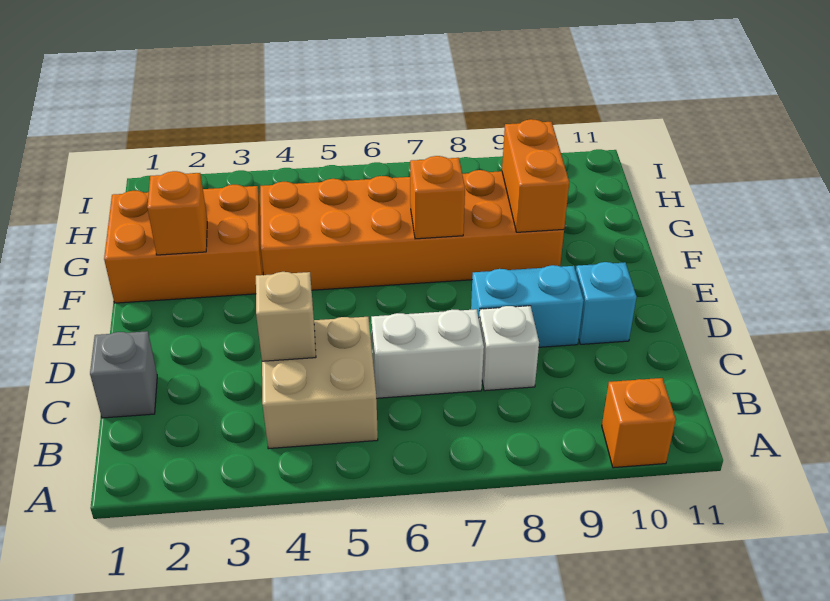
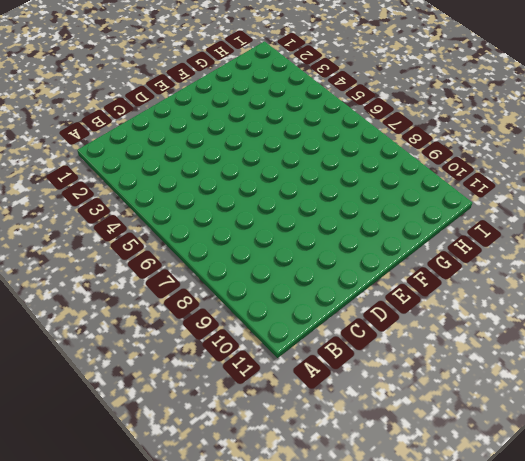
none -> orange brick A10 level 1
none -> tan brick B4:C5 level 1
none -> grey brick C1 level 1

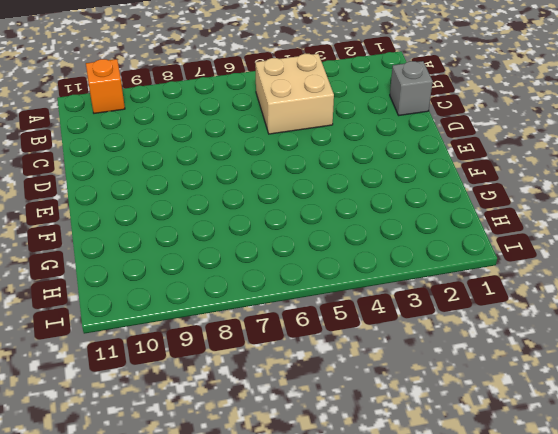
none -> white brick C6:C7 level 1
none -> white brick C8 level 1
none -> cyan brick D8:D9 level 1

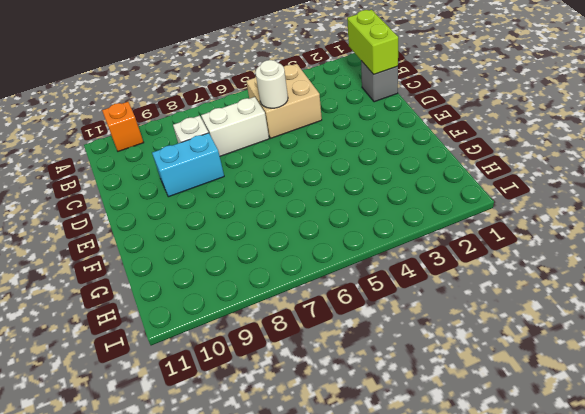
lime brick B1:C1 level 2 -> none
white round brick C5 level 2 -> none
none -> cyan brick D10 level 1
none -> orange brick F1:G3 level 1
none -> orange brick F4:G9 level 1

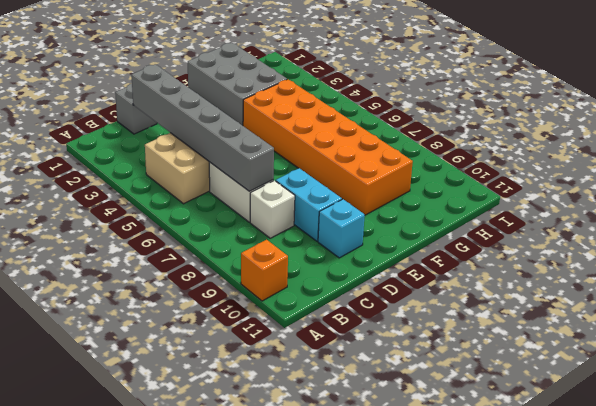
grey brick C2:C7 level 2 -> tan brick C4 level 2
grey brick F1:G3 level 1 -> orange brick F1:G3 level 1
none -> orange brick F2 level 2
none -> orange brick F7 level 2
none -> orange brick F9:G9 level 2

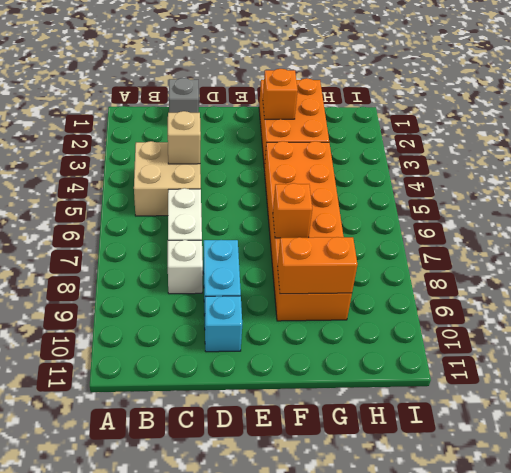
none -> orange brick A10 level 1

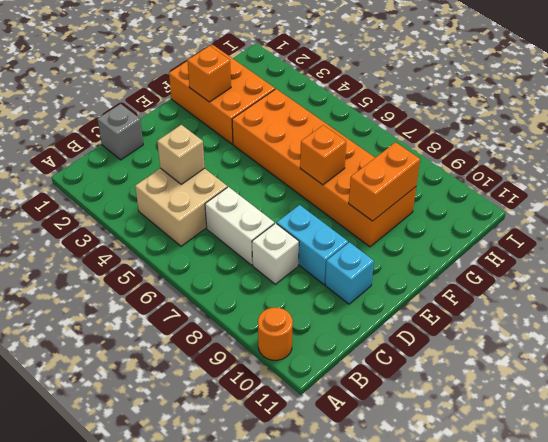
orange round brick A10 level 1 -> orange brick A10 level 1

